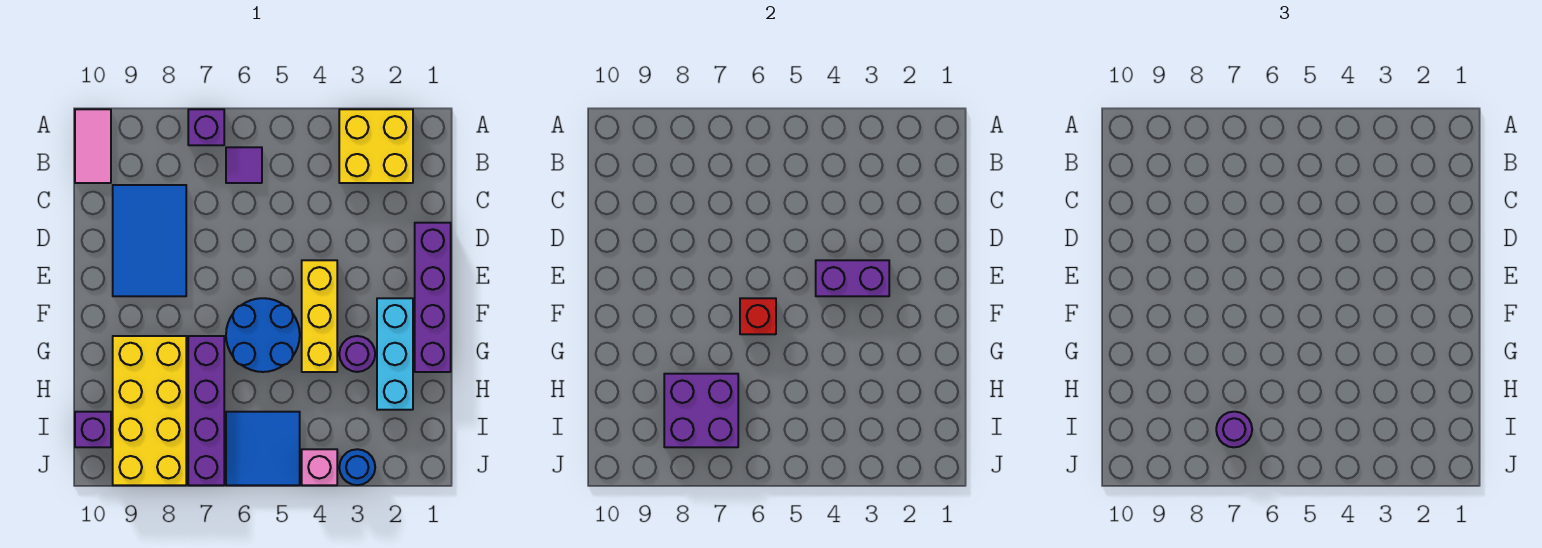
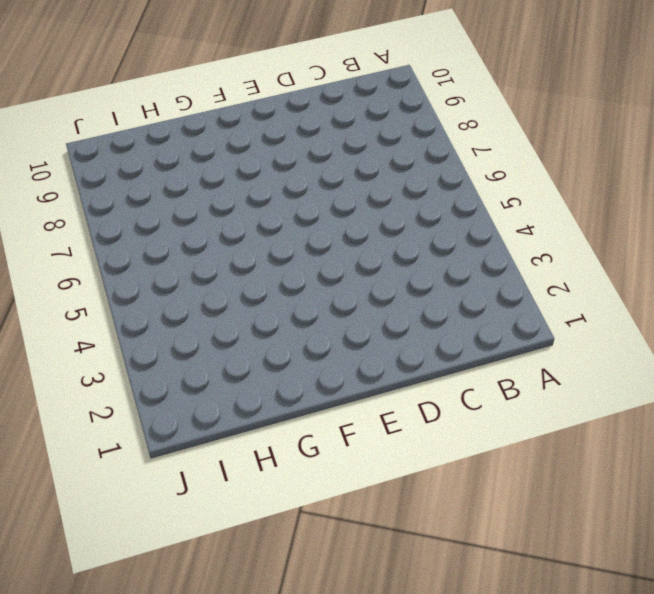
none -> yellow brick A2:B3 level 1
none -> purple brick A7 level 1
none -> pink tile A10:B10 level 1

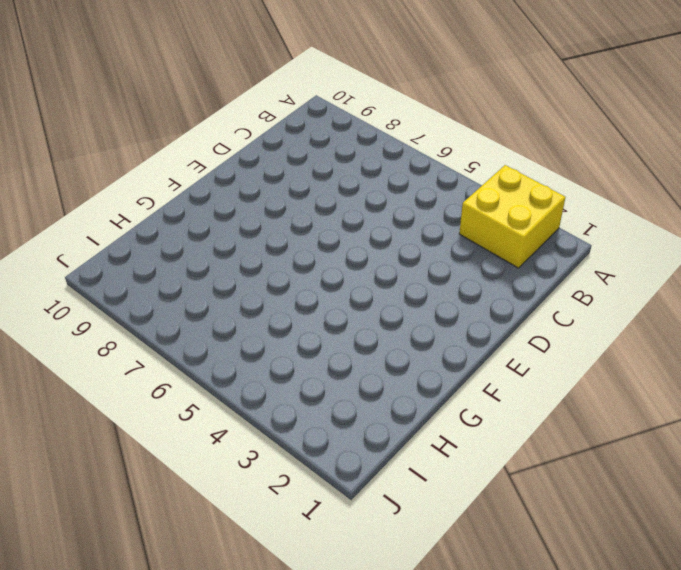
none -> purple brick A7 level 1
none -> pink tile A10:B10 level 1
none -> purple tile B6 level 1

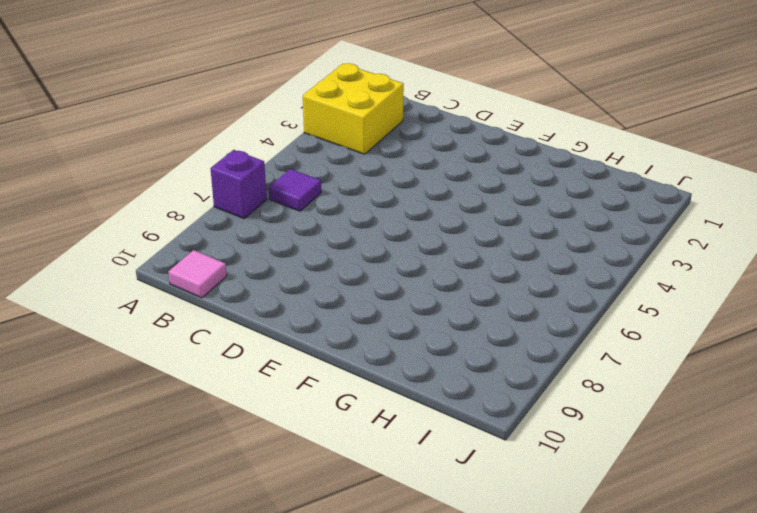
pink tile B10 level 1 -> pink tile A10:B10 level 1
none -> blue tile C8:E9 level 1
none -> purple brick D1:G1 level 1
none -> yellow brick E4:G4 level 1

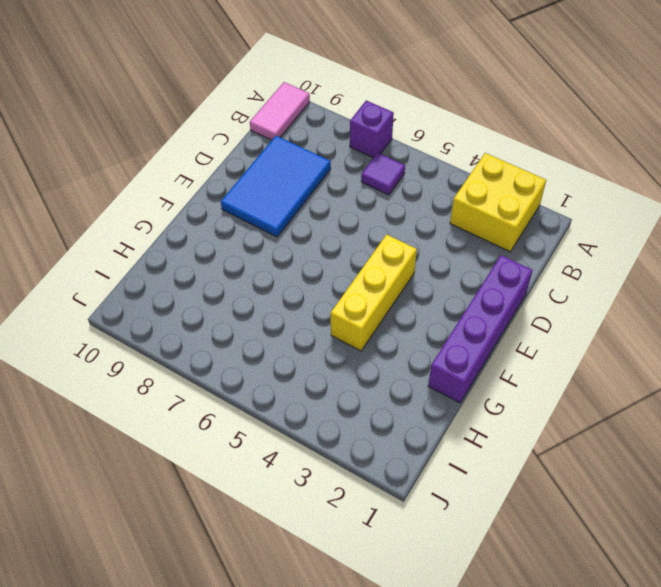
none -> cyan brick F2:H2 level 1
none -> blue round brick F5:G6 level 1
none -> purple round brick G3 level 1

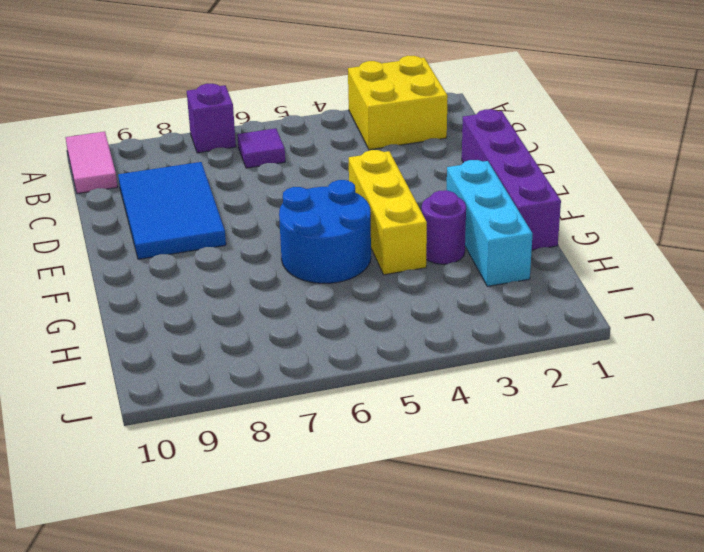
none -> purple brick G7:J7 level 1
none -> yellow brick G8:J9 level 1
none -> blue tile I5:J6 level 1

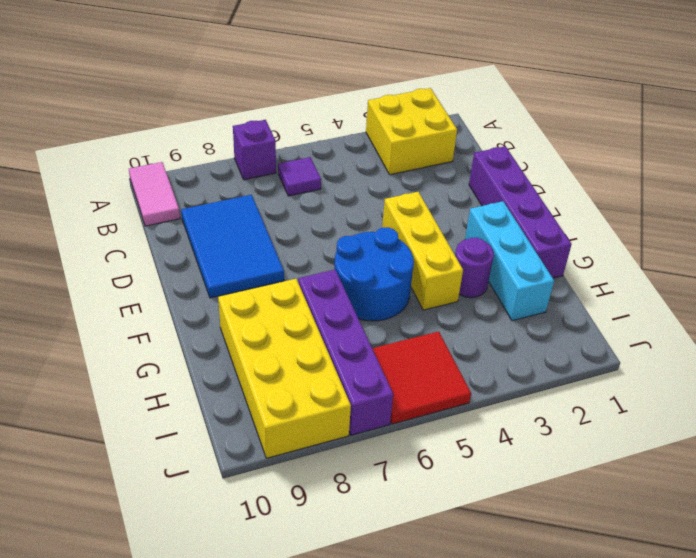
red tile I5:J6 level 1 -> blue tile I5:J6 level 1
none -> purple brick I10 level 1
none -> blue round brick J3 level 1
none -> pink brick J4 level 1

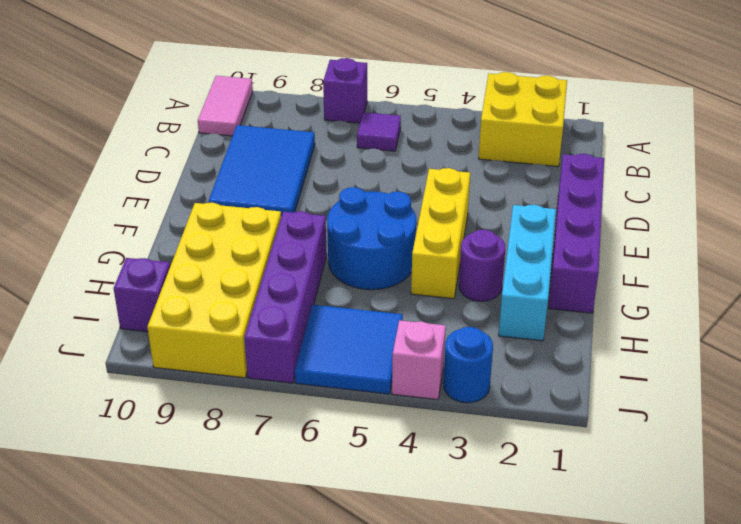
none -> purple brick E3:E4 level 2
none -> red brick F6 level 2
none -> purple brick H7:I8 level 2

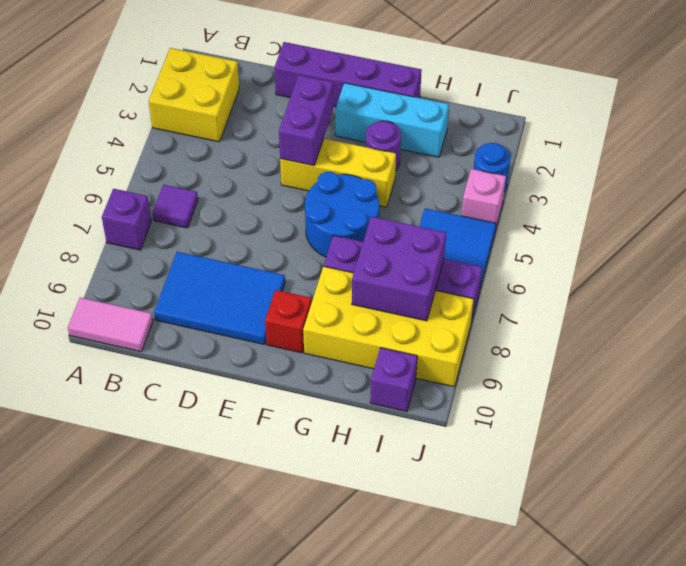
red brick F9 level 1 -> red brick F6 level 2
none -> purple round brick I7 level 3

